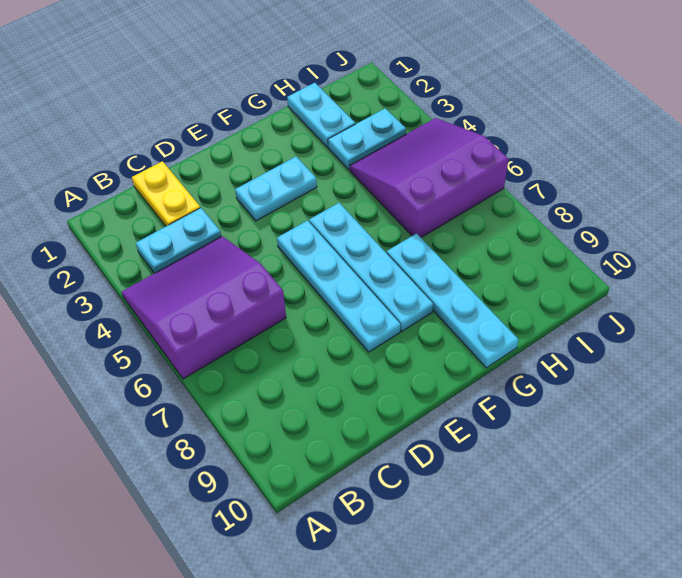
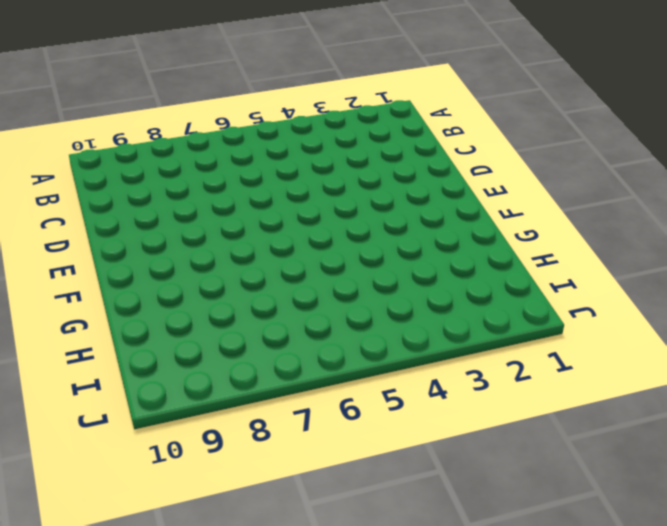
none -> purple slope A4:C6 level 1 top 6
none -> cyan plate B3:C3 level 1

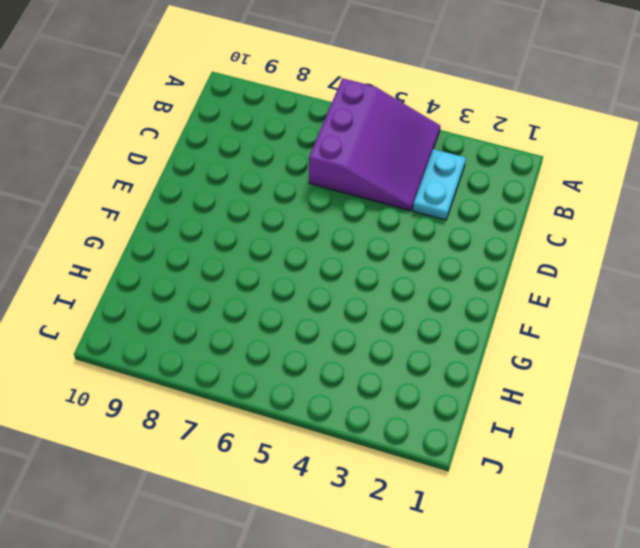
none -> yellow plate C1:C2 level 1
none -> cyan plate E3:F3 level 1

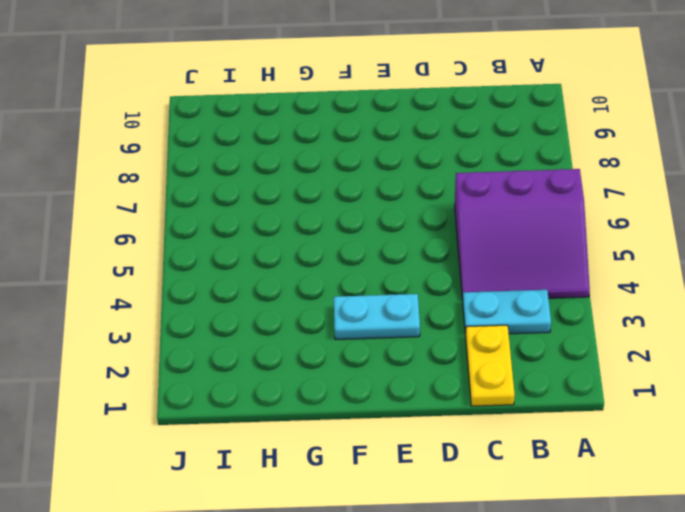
none -> cyan plate E5:E8 level 1
none -> cyan plate F5:F8 level 1

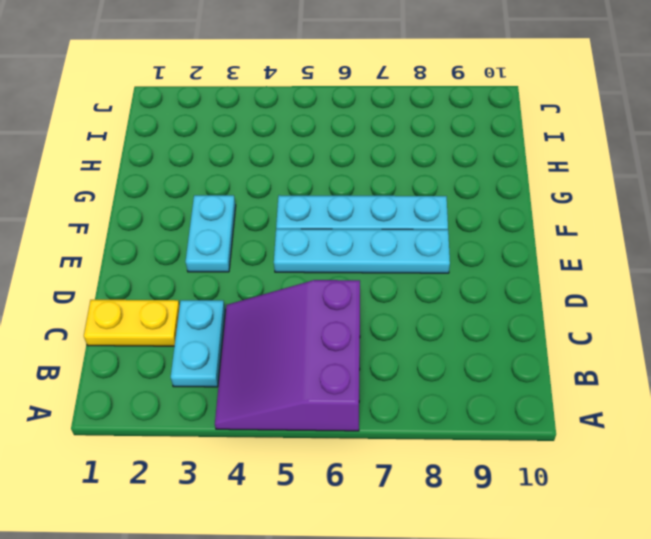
none -> cyan plate G7:G10 level 1
none -> cyan plate H1:H2 level 1

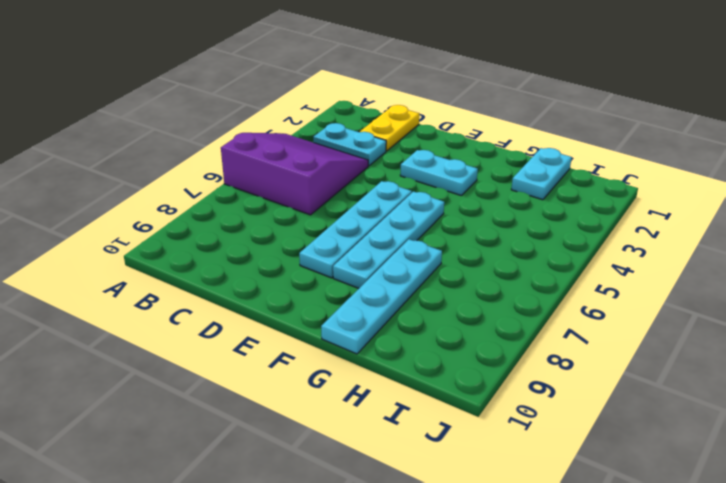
none -> cyan plate H3:I3 level 1
none -> purple slope H4:J6 level 1 top 6

